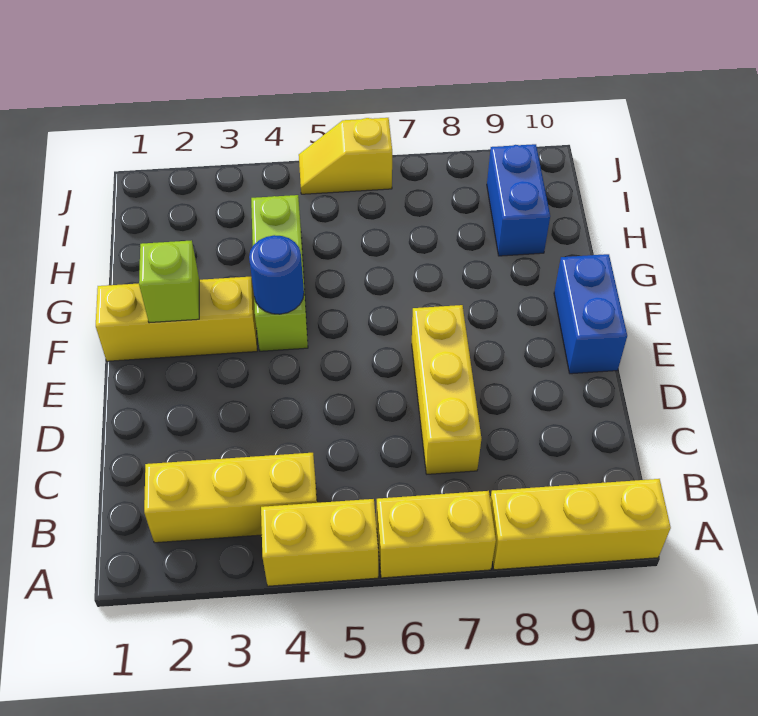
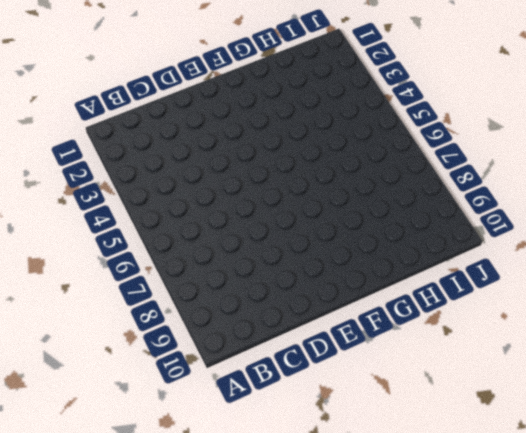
none -> yellow brick A4:A5 level 1
none -> yellow brick A6:A7 level 1
none -> yellow brick A8:A10 level 1

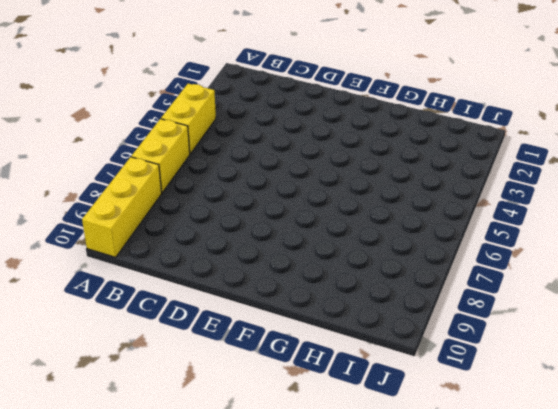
none -> yellow brick B2:B4 level 1
none -> yellow brick C7:E7 level 1
none -> blue brick E10:F10 level 1

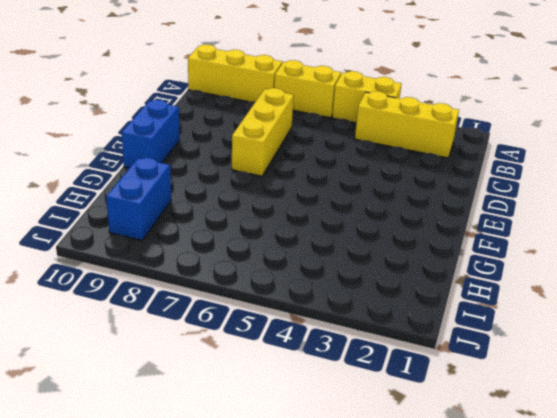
none -> yellow brick F1:F3 level 1
none -> lime brick F4:H4 level 1
none -> yellow slope J5:J6 level 1 top 6

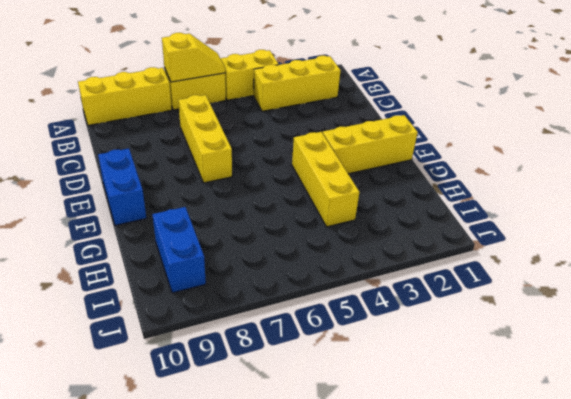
yellow slope A6:A7 level 2 top 7 -> yellow slope J5:J6 level 1 top 6
yellow brick F4:H4 level 1 -> lime brick F4:H4 level 1
none -> lime brick F2 level 2
none -> blue round brick F4 level 2

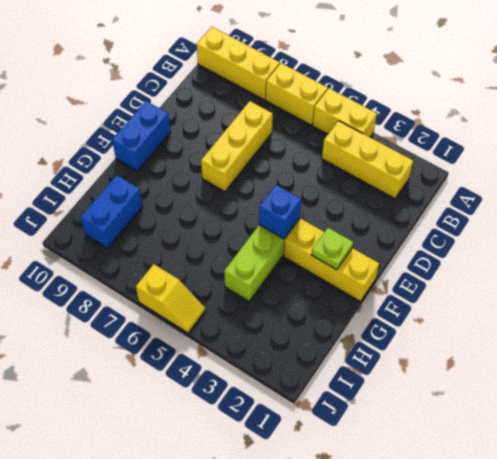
lime plate F2 level 2 -> lime brick F2 level 2
blue brick F4 level 2 -> blue round brick F4 level 2

